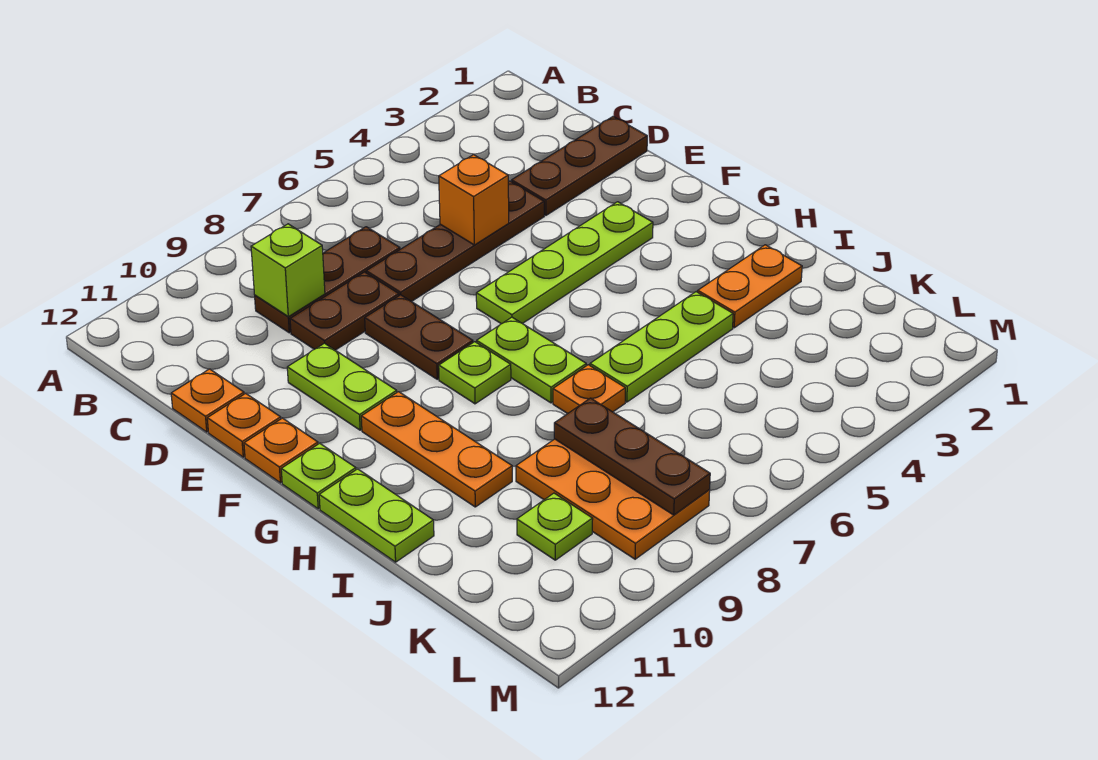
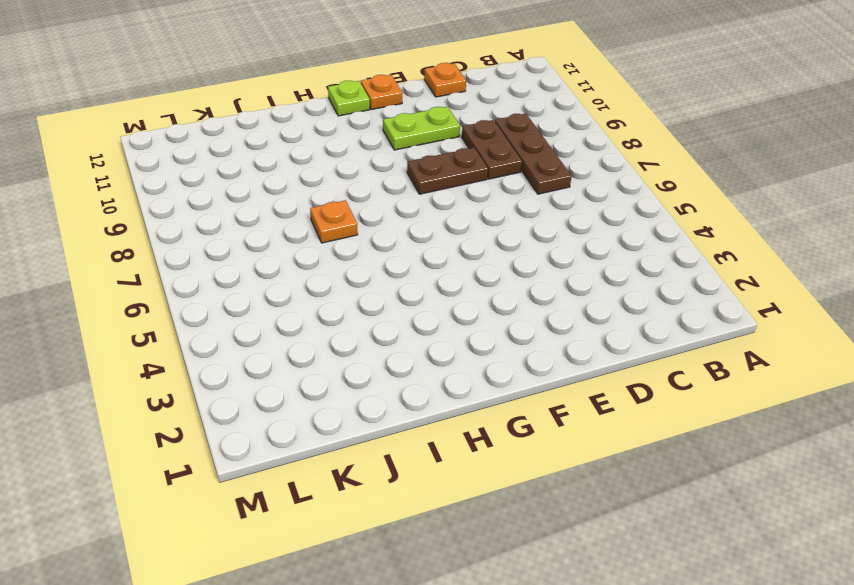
none -> brown plate D1:D3 level 1
none -> brown plate D4:D7 level 1
none -> orange plate E12 level 1

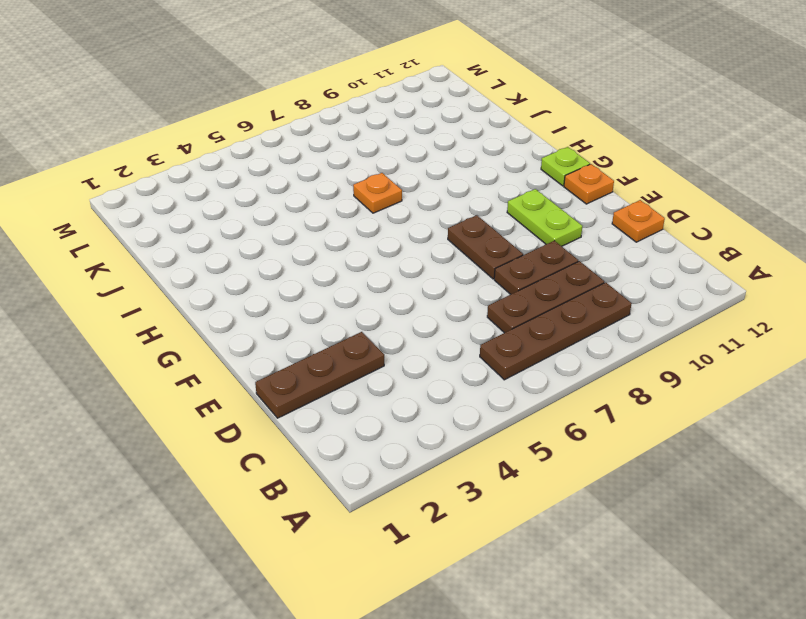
brown plate B6:B9 level 1 -> brown plate D4:D7 level 1
none -> orange plate E12 level 1
none -> lime plate F3:F6 level 1
none -> lime plate G7:H7 level 1

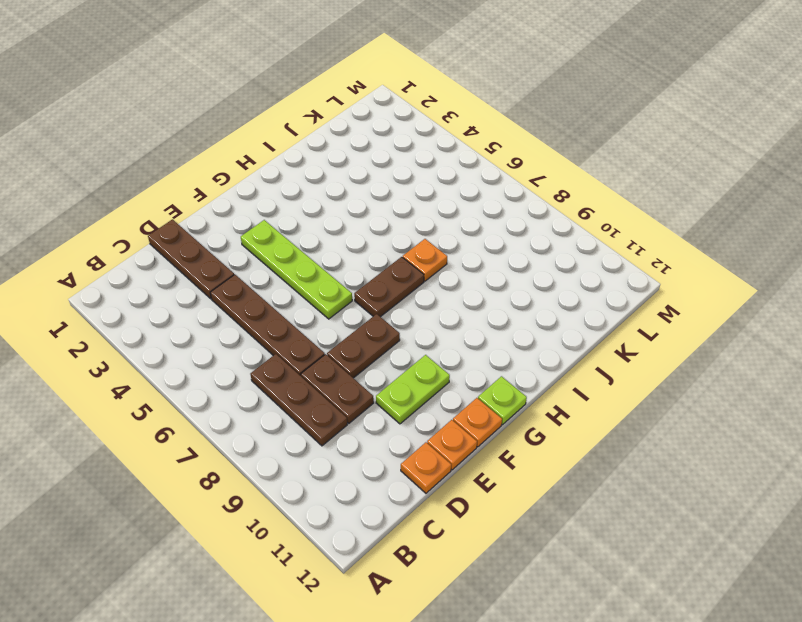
brown plate G7:H7 level 1 -> lime plate G7:H7 level 1
none -> lime plate G8 level 1
none -> orange plate G10:I10 level 1
none -> lime plate H12:I12 level 1

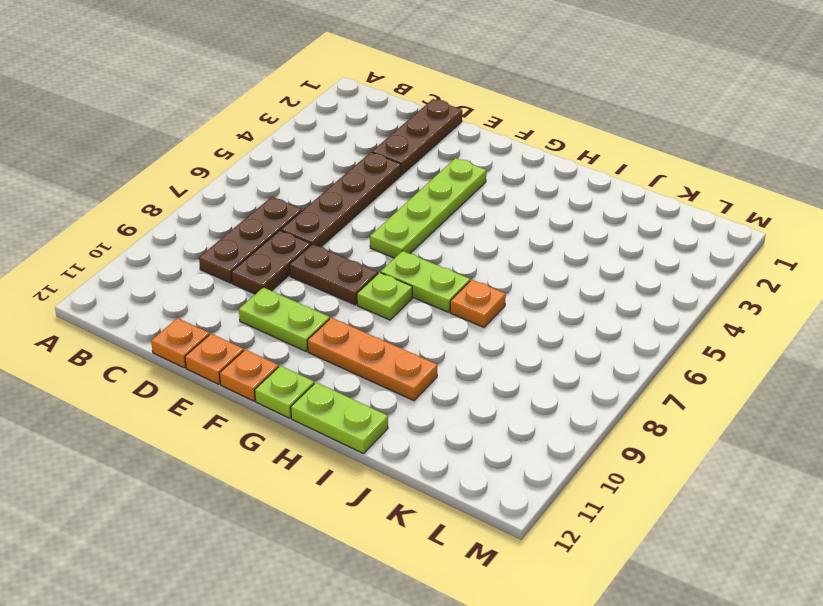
none -> orange plate I2:I3 level 1
none -> lime plate I4:I6 level 1
none -> orange plate J8:L9 level 1

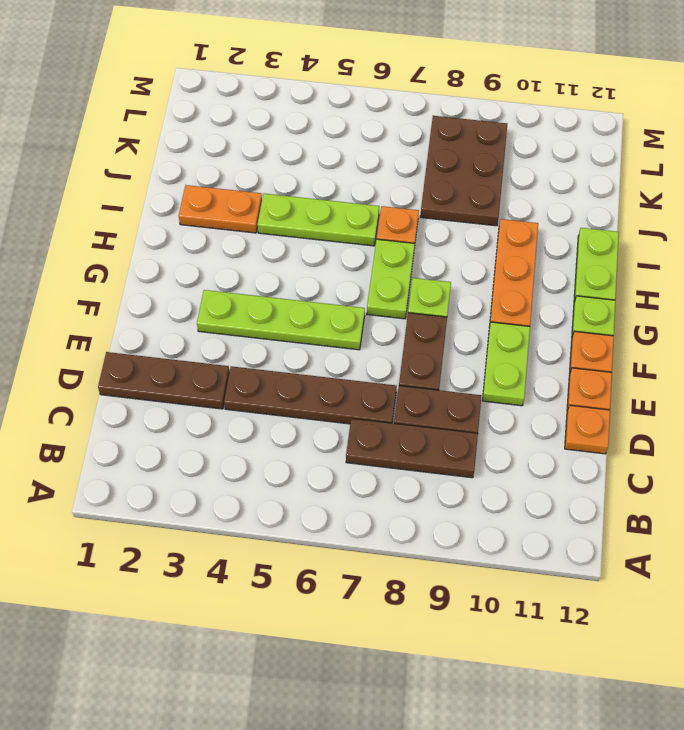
brown plate J8:L9 level 1 -> orange plate J8:L9 level 1
none -> lime plate K10 level 1
none -> lime brick C9 level 2
none -> orange brick D5 level 2

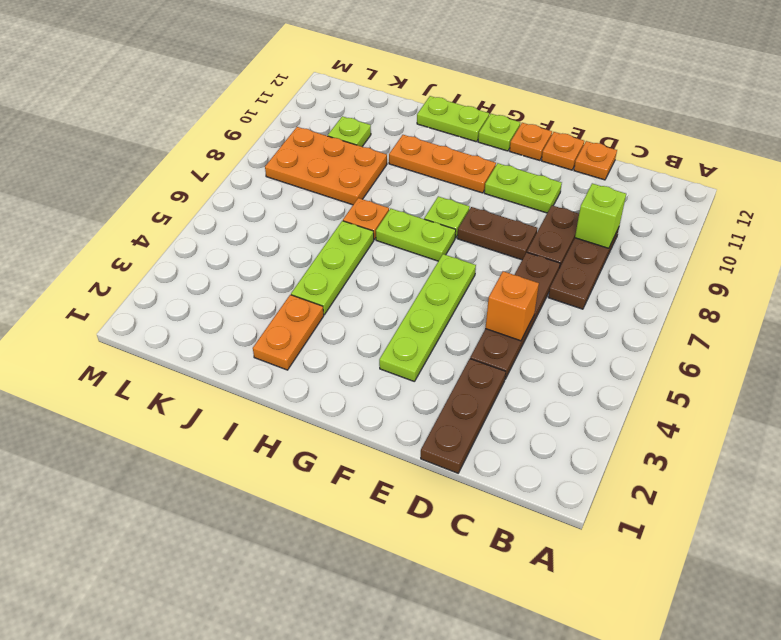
none -> brown plate J8:L8 level 2

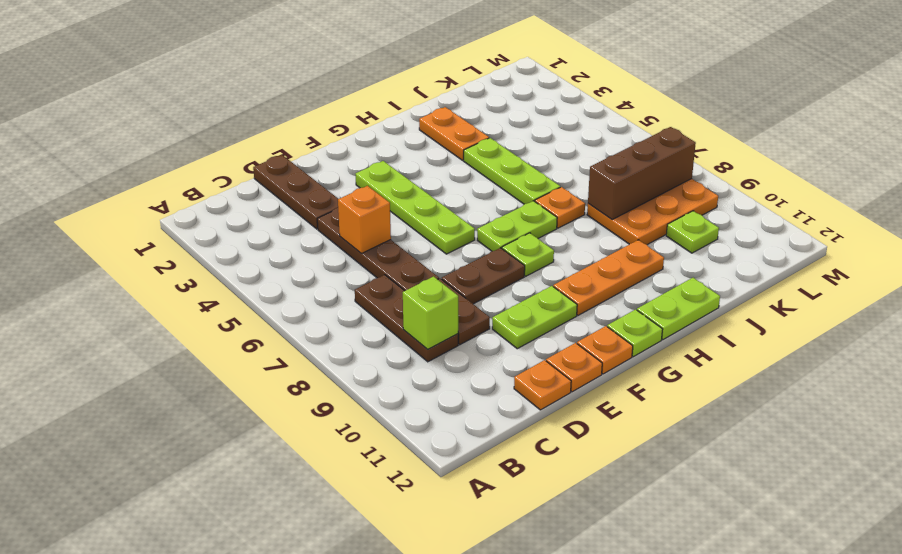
brown brick J8:L8 level 2 -> brown plate J8:L8 level 2

